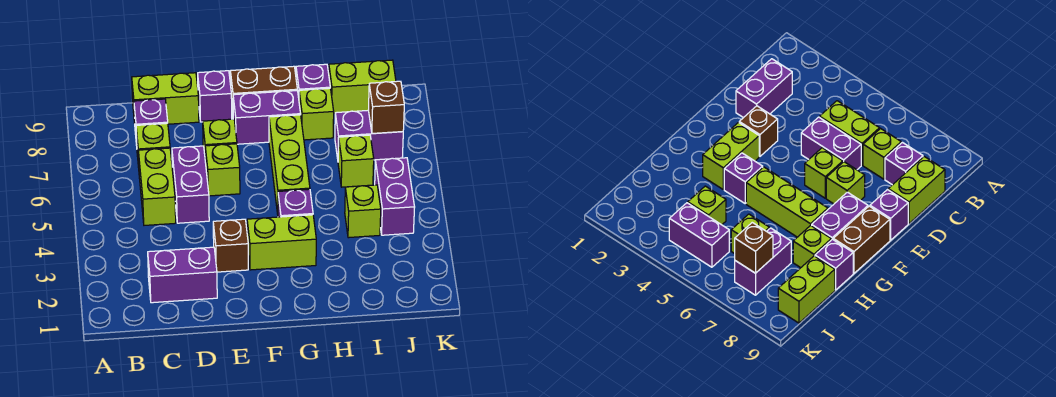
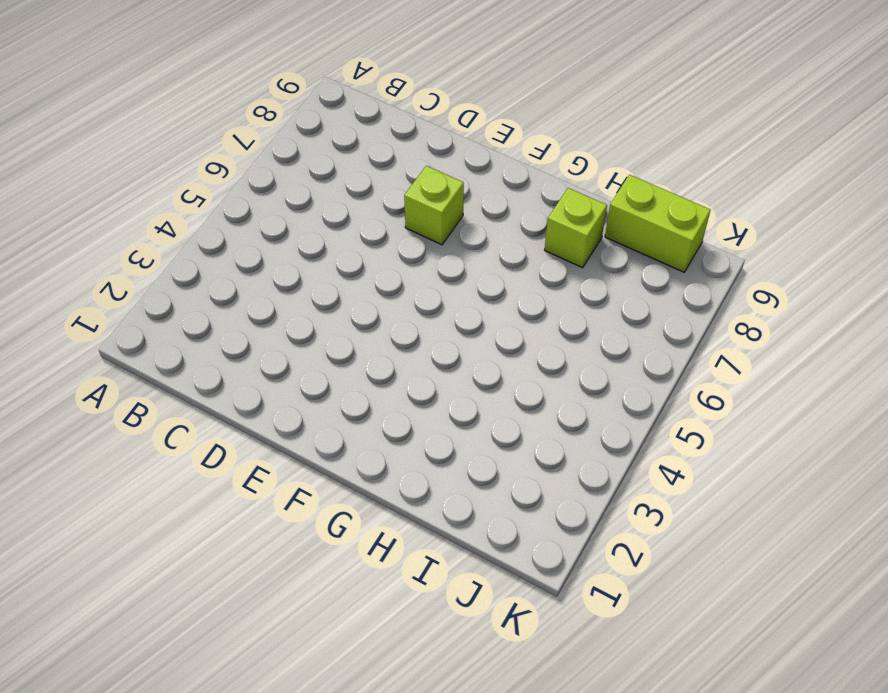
none -> purple brick C2:D2 level 1
none -> lime brick C5:C6 level 1
none -> lime brick C7 level 1

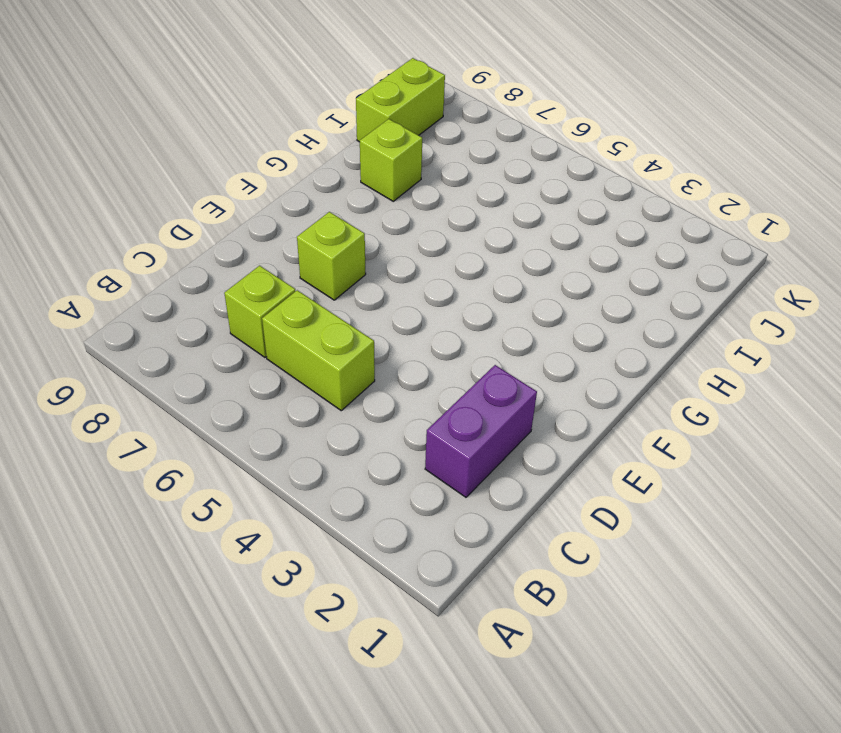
none -> purple brick C8 level 1
none -> lime brick C9:D9 level 1
none -> purple brick D5:D6 level 1

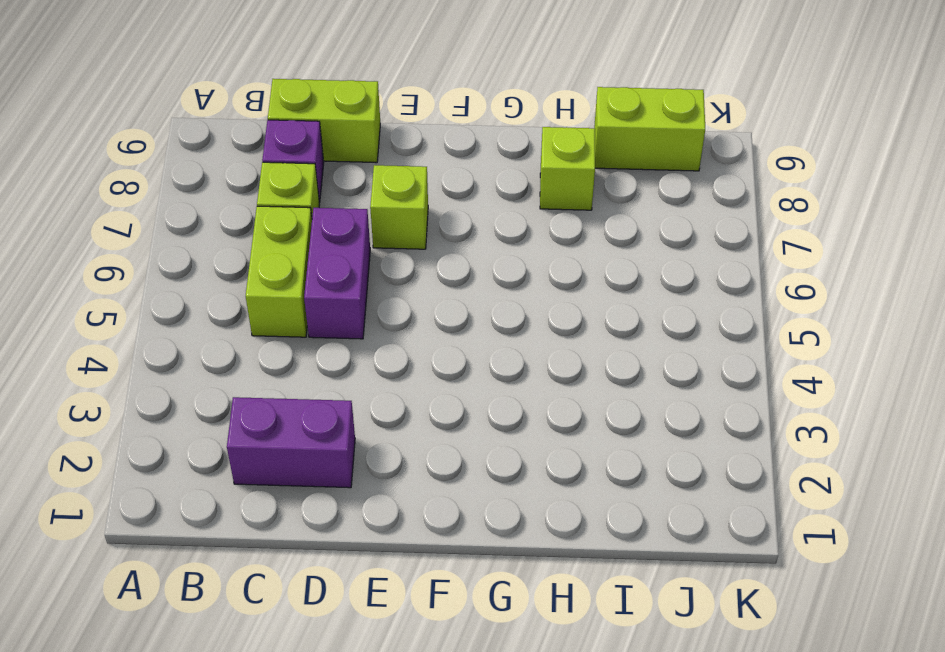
none -> brown brick E3 level 1
none -> lime brick E6 level 1
none -> purple brick E9 level 1

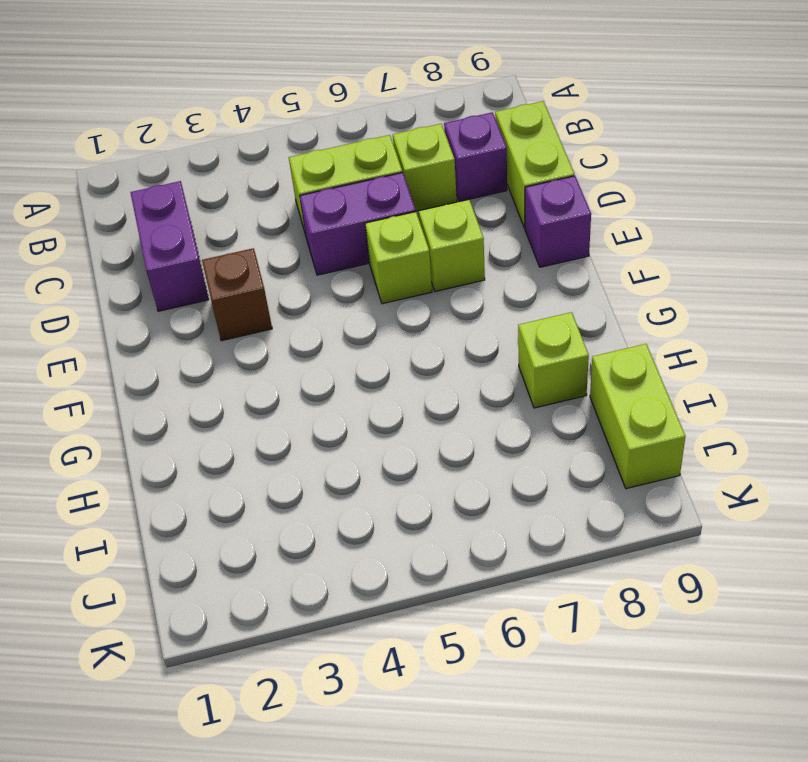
none -> lime brick F3:G3 level 1
none -> purple brick F8:G8 level 1
none -> brown brick F9:G9 level 1

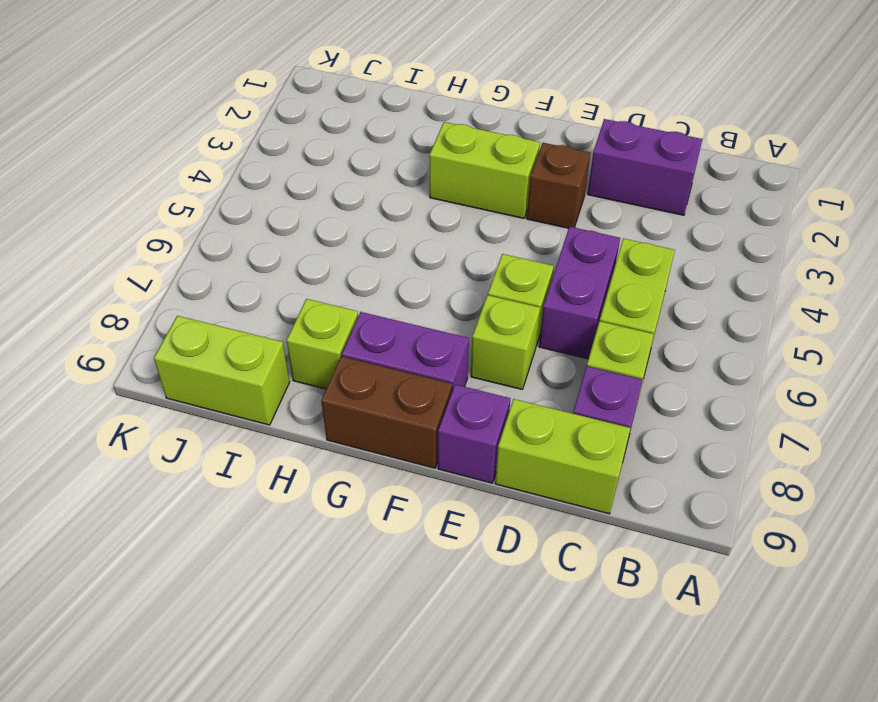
none -> purple brick G4 level 1
none -> lime brick G5:G7 level 1
none -> purple brick H9 level 1

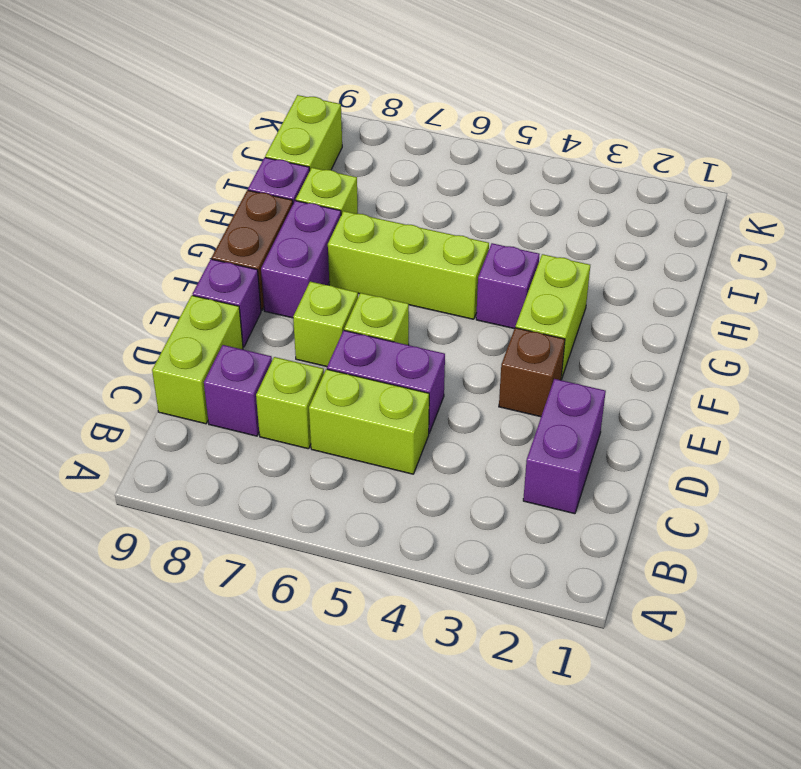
none -> lime brick I4 level 1
none -> lime brick I6 level 1
none -> purple brick I7:J7 level 1

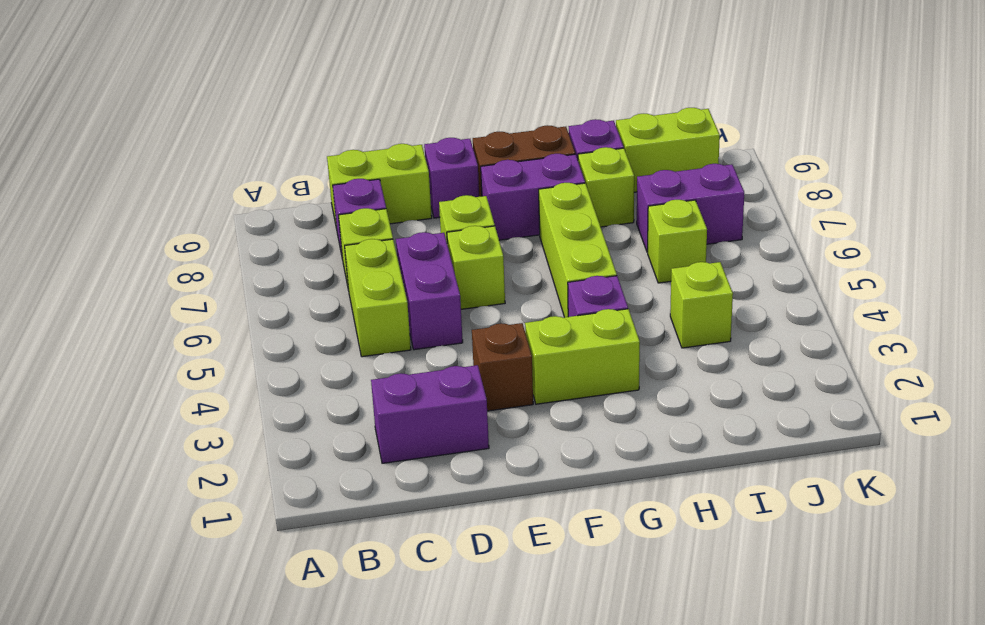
none -> purple brick J4:J5 level 1
none -> brown brick J7 level 2

